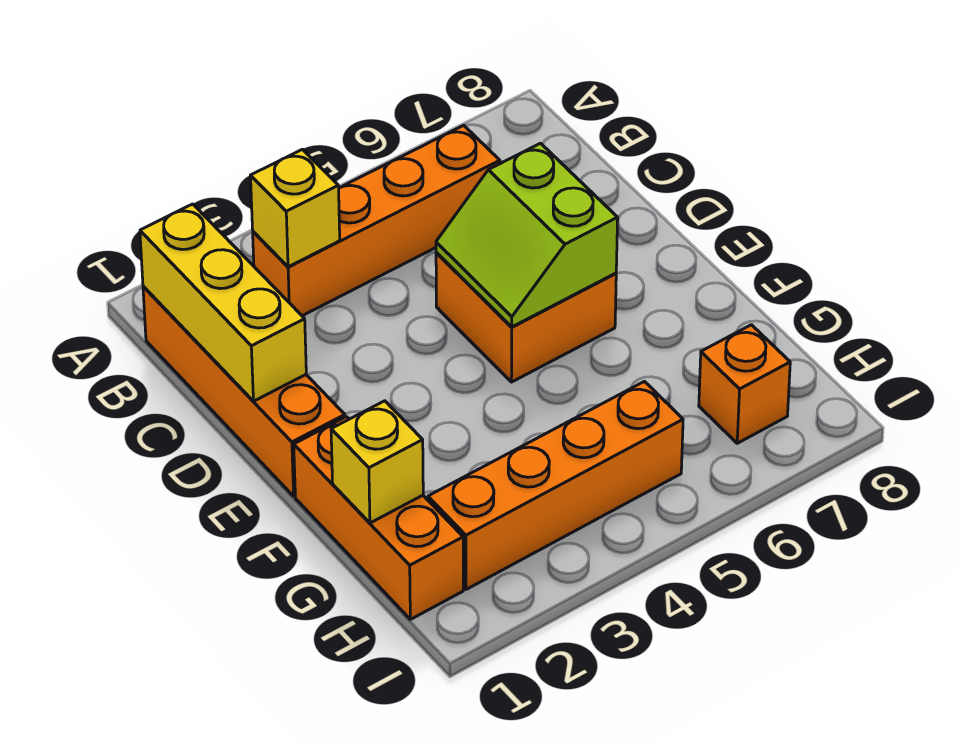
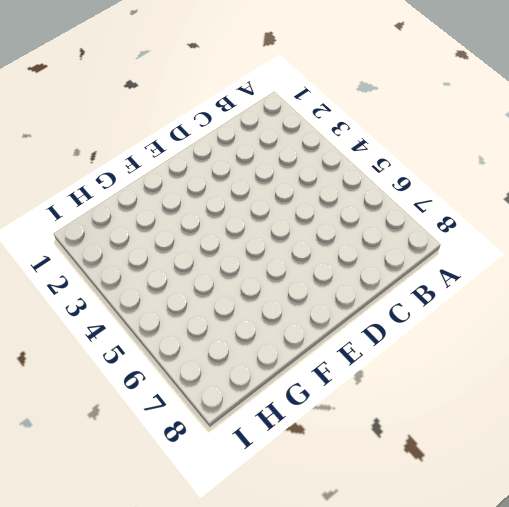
none -> orange brick B1:E1 level 1
none -> orange brick B3:B6 level 1

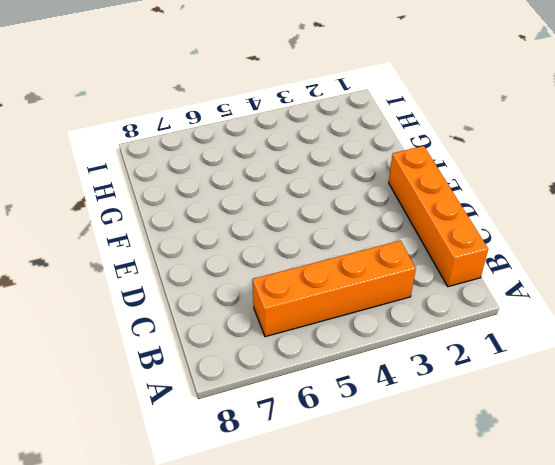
none -> orange brick D5:E6 level 1
none -> orange brick F1:H1 level 1

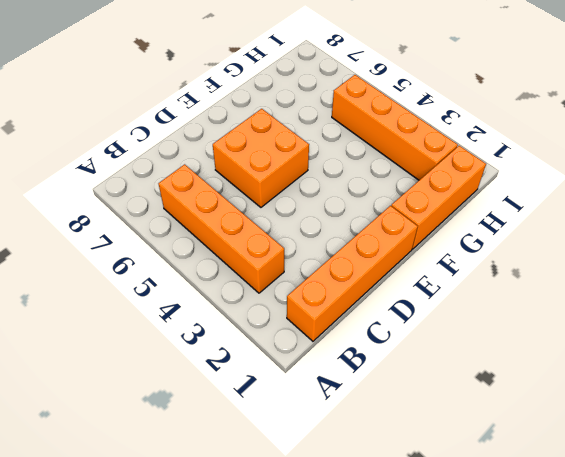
none -> orange brick H7 level 1
none -> yellow brick B1:D1 level 2

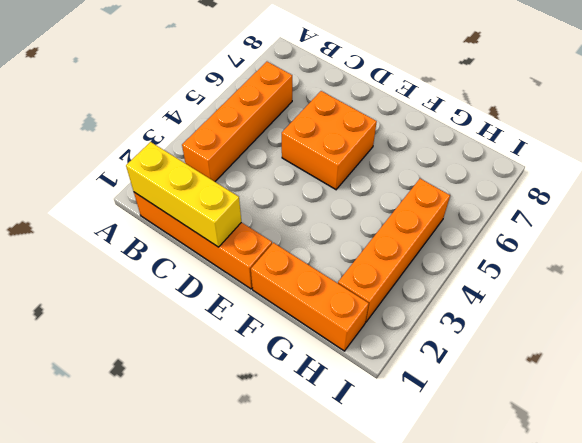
none -> orange brick H7 level 1
none -> yellow brick B3 level 2

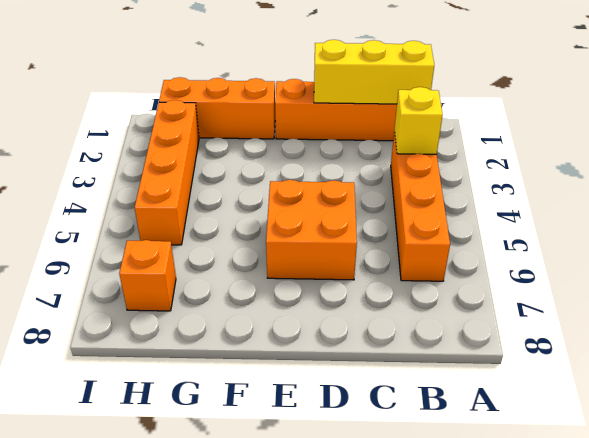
none -> lime slope D5:E6 level 2 top 6
none -> yellow brick G1 level 2

